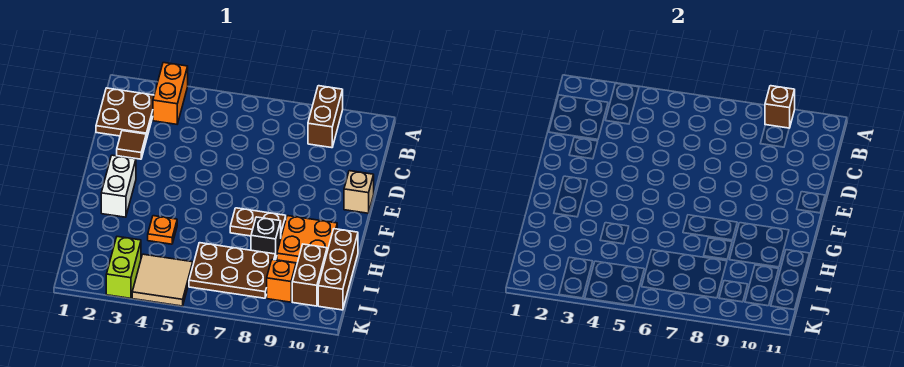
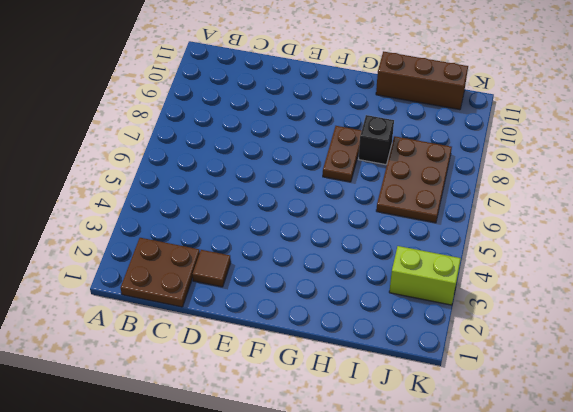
none -> orange brick A3:B3 level 1
none -> brown brick A9:B9 level 1
none -> tan brick E11 level 1

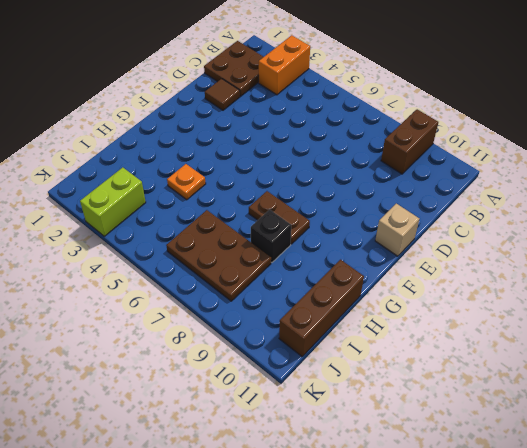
none -> white brick F2:G2 level 1
none -> orange plate G9:H10 level 1
none -> brown brick I10:J10 level 1

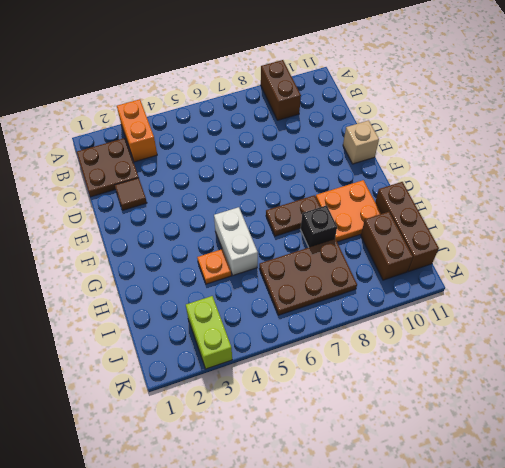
white brick G5:H5 level 1 -> white brick F2:G2 level 1
none -> tan tile J4:K5 level 1
none -> orange brick J9 level 1
none -> brown brick A9 level 2

